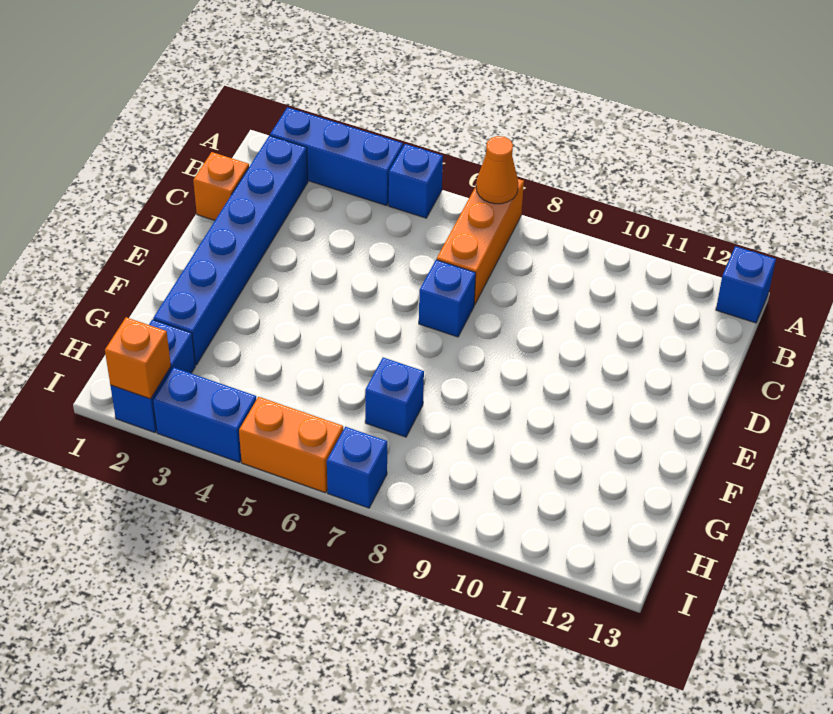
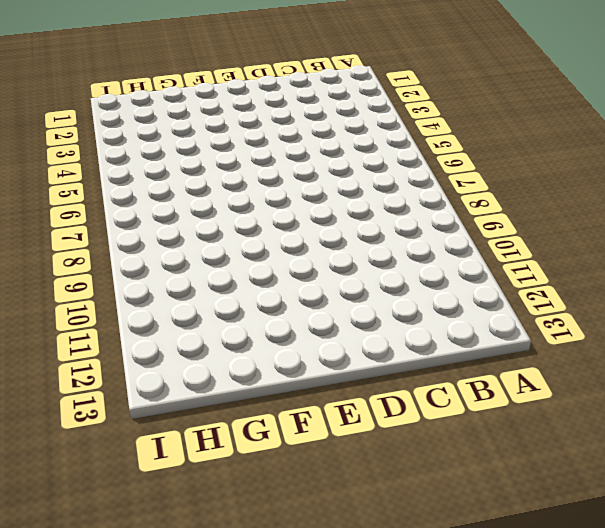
none -> blue brick A2:A4 level 1
none -> blue brick A5 level 1
none -> orange brick A7:C7 level 1

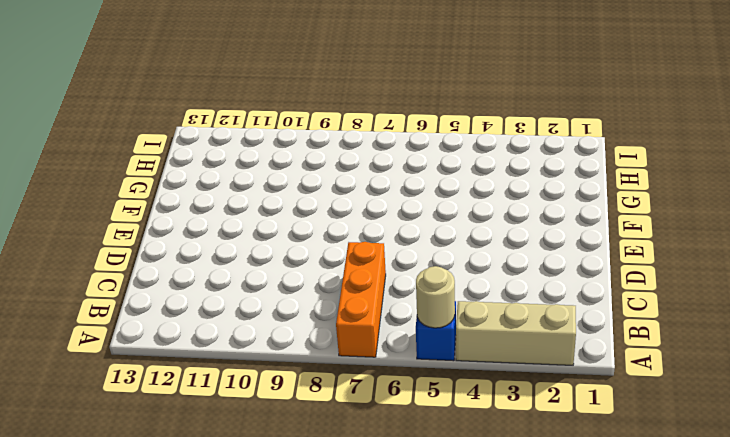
tan brick A2:A4 level 1 -> blue brick A2:A4 level 1
tan round brick A5 level 2 -> none
none -> blue brick A13 level 1
none -> blue brick B2:G2 level 1
none -> orange brick C1 level 1

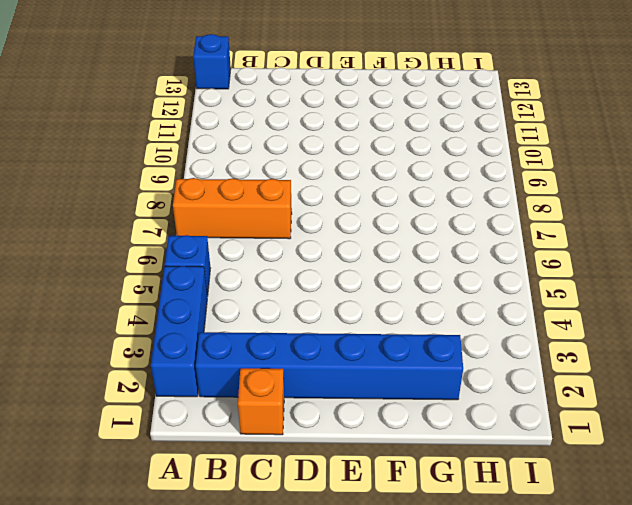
none -> blue brick D7 level 1
none -> blue brick G7 level 1
none -> blue brick H2:I2 level 1

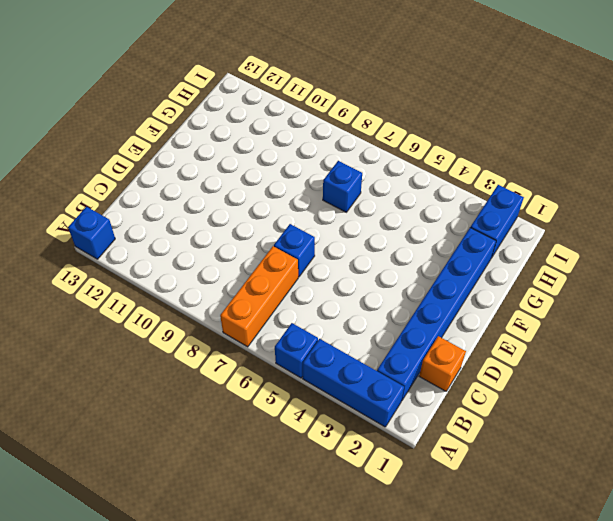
none -> blue brick I3:I4 level 1
none -> orange brick I5:I6 level 1
none -> blue brick I7 level 1

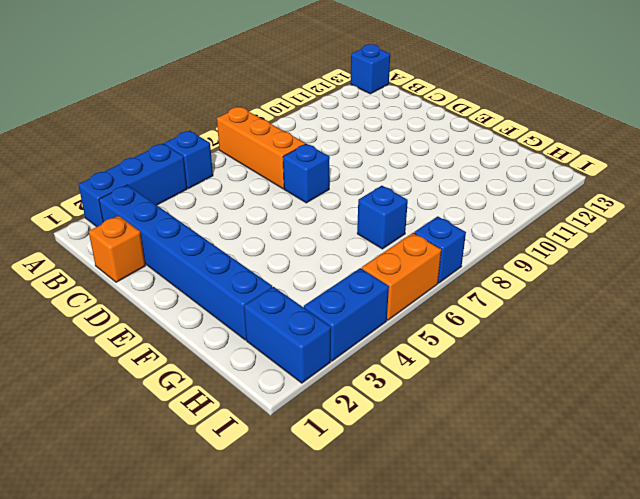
none -> orange cone A7 level 2
none -> orange brick I2 level 2

